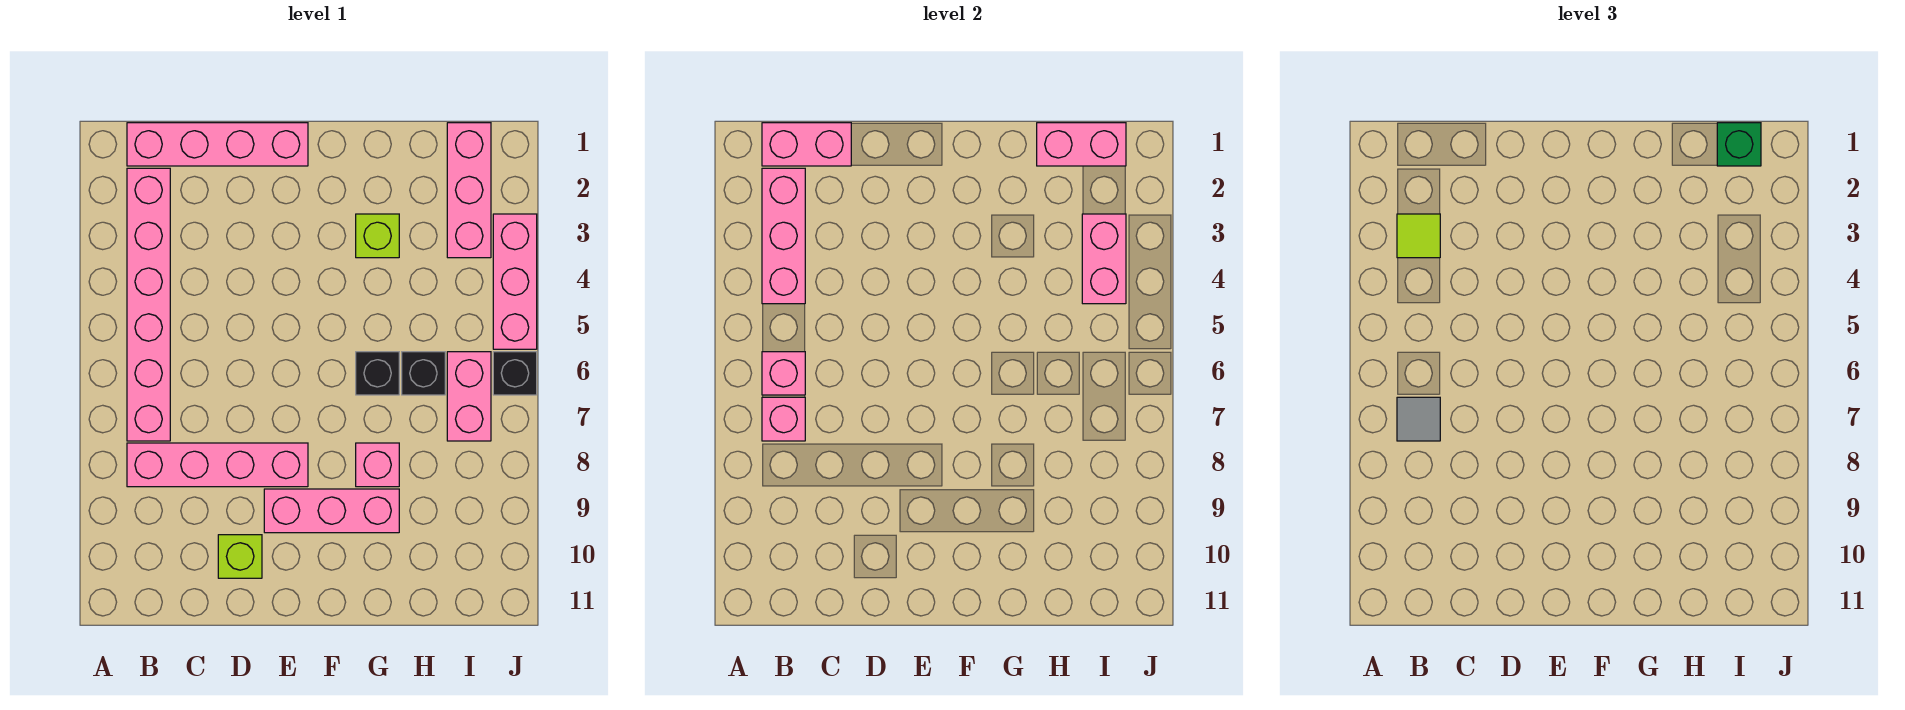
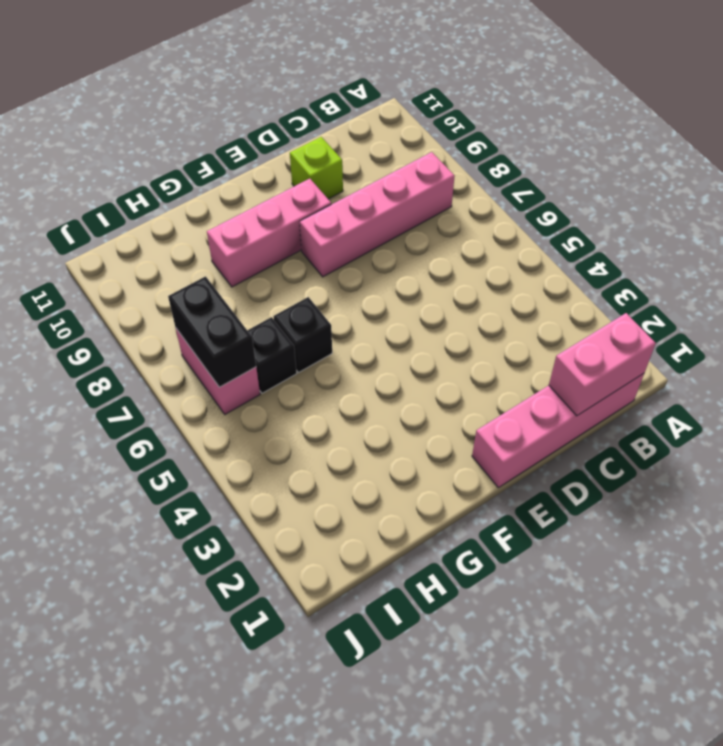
black brick I6:I7 level 2 -> none
none -> pink brick B2:B7 level 1
none -> lime brick G3 level 1
none -> pink brick G8 level 1

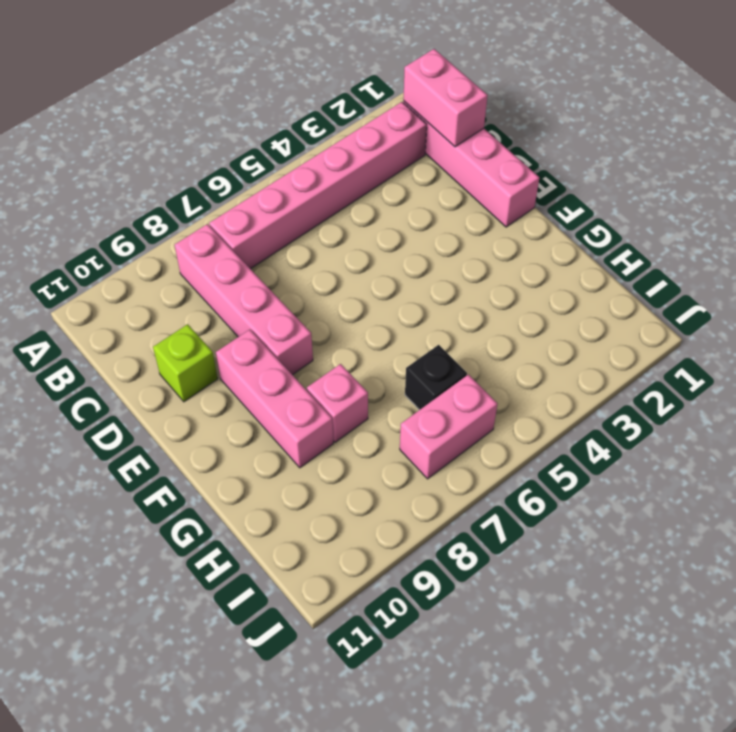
none -> lime brick G3 level 1
none -> black brick G6 level 1
none -> pink brick I1:I3 level 1

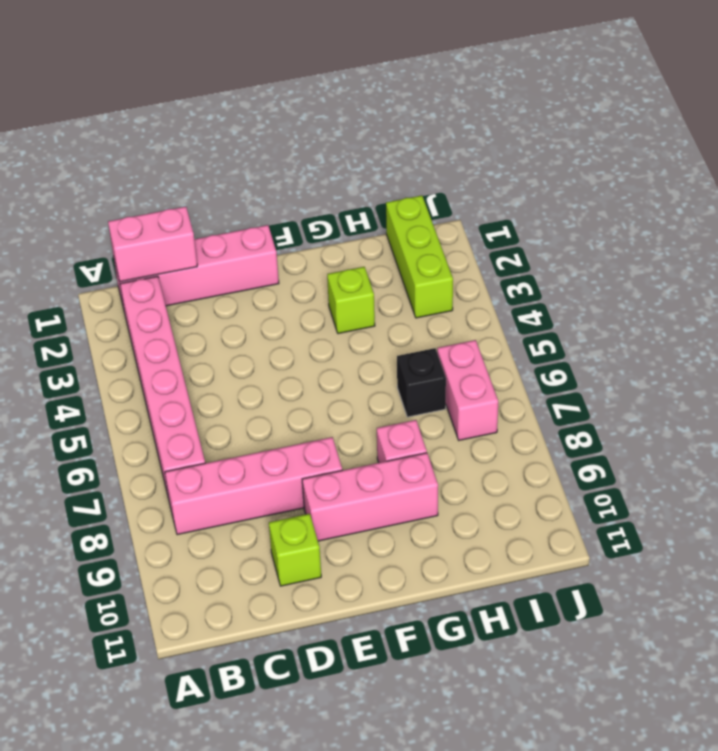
lime brick I1:I3 level 1 -> pink brick I1:I3 level 1
none -> black brick G6 level 1
none -> pink brick J3:J5 level 1
none -> black brick J6 level 1

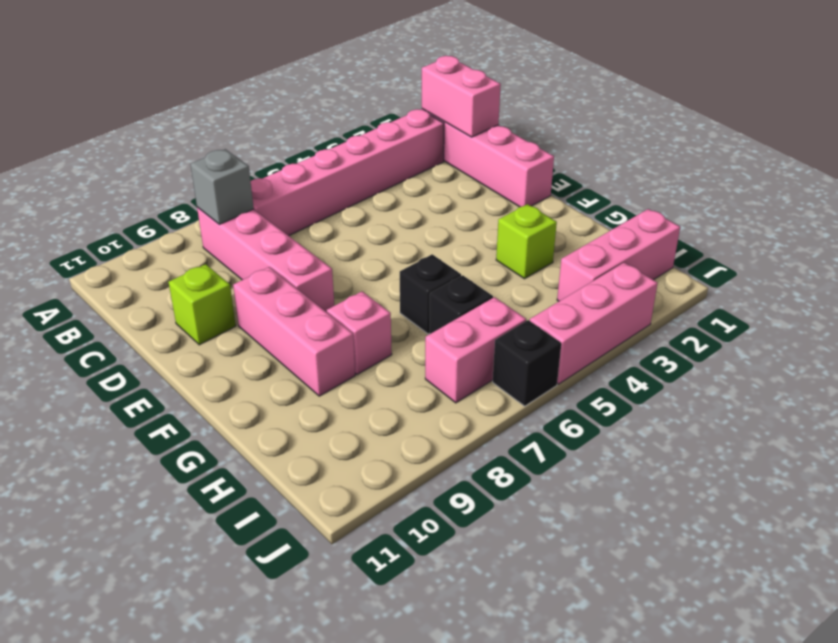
grey brick B8 level 2 -> none
none -> pink brick B2:B4 level 2
none -> pink brick B6 level 2
none -> pink brick B7 level 2

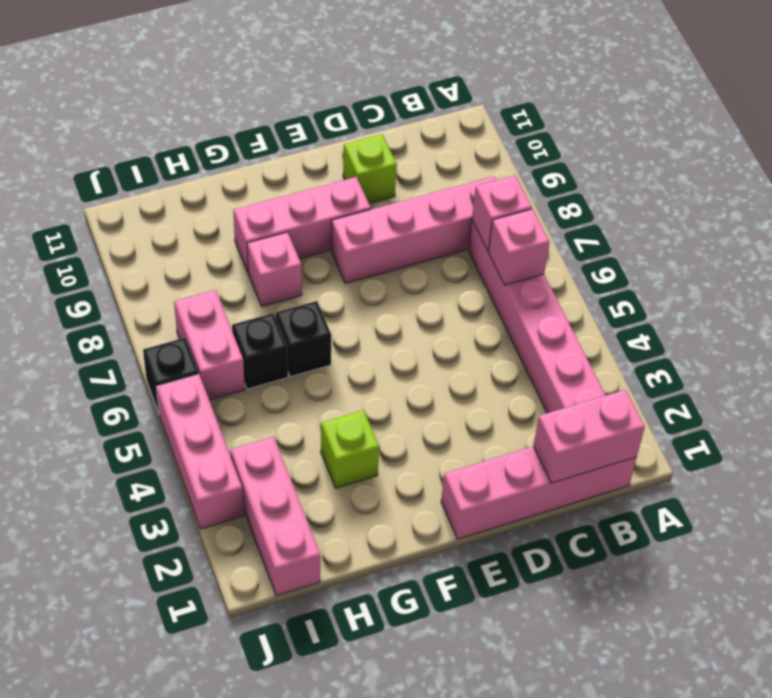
none -> pink brick B2:B4 level 2
none -> pink brick H1:I1 level 2
none -> pink brick I3:I4 level 2

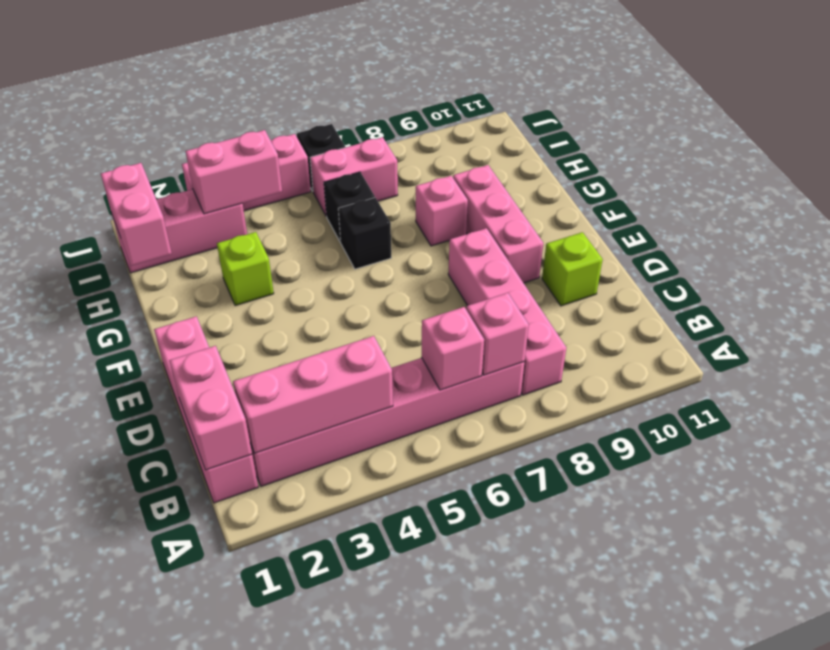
none -> lime tile B3 level 3
none -> grey tile B7 level 3
none -> green brick I1 level 3

